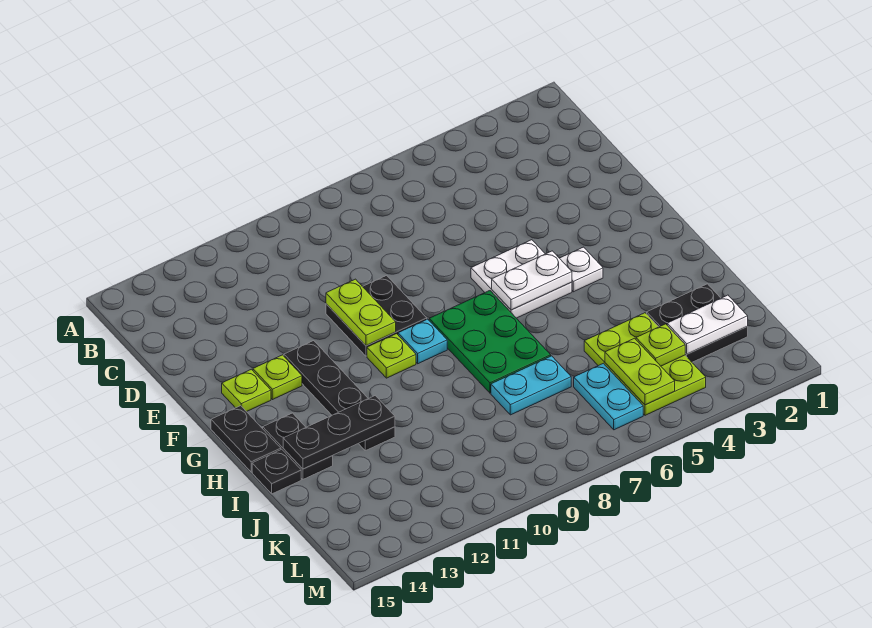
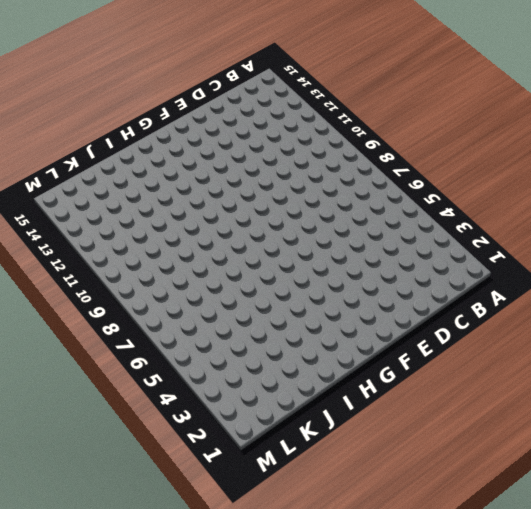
none -> black plate E9:F10 level 1
none -> white plate F5:G6 level 1
none -> black plate F12:I12 level 1

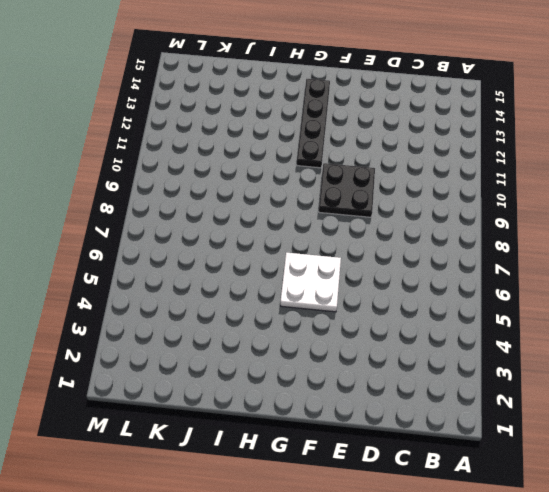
black plate G11:G14 level 1 -> black plate F12:I12 level 1
none -> lime plate F13 level 1
none -> lime plate F14 level 1
none -> white plate G4 level 1

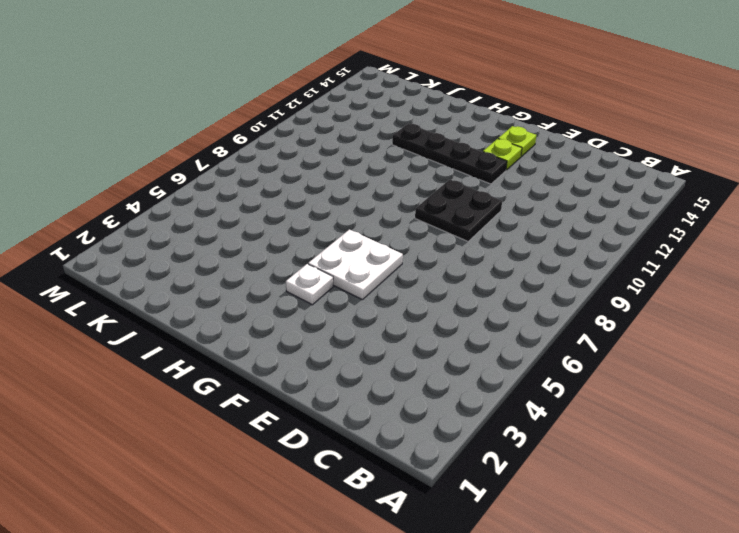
none -> green plate G7:I8 level 1
none -> cyan plate G9 level 1
none -> lime plate G10 level 1

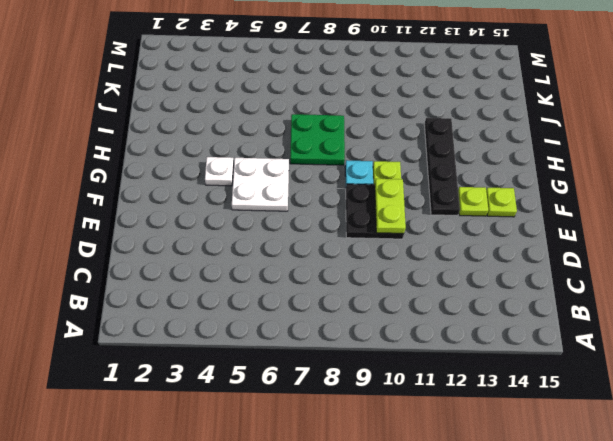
green plate H7:I8 level 1 -> green plate G7:I8 level 1
none -> black plate G15:H15 level 1
none -> black plate H14:I14 level 1
none -> black plate I15 level 1

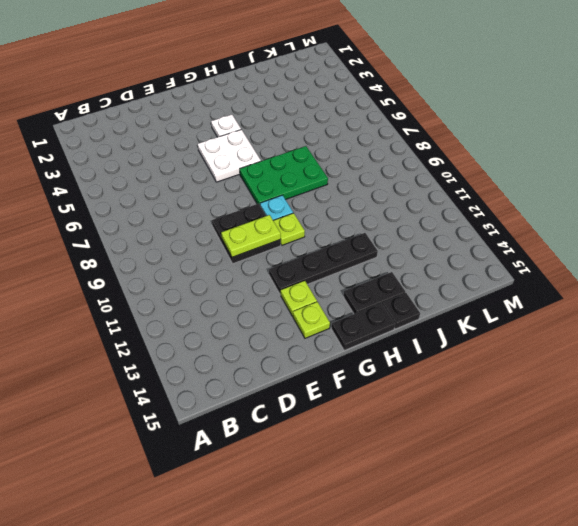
none -> black plate J2:K3 level 1
none -> lime plate J4:L5 level 1
none -> cyan plate J7:J8 level 1

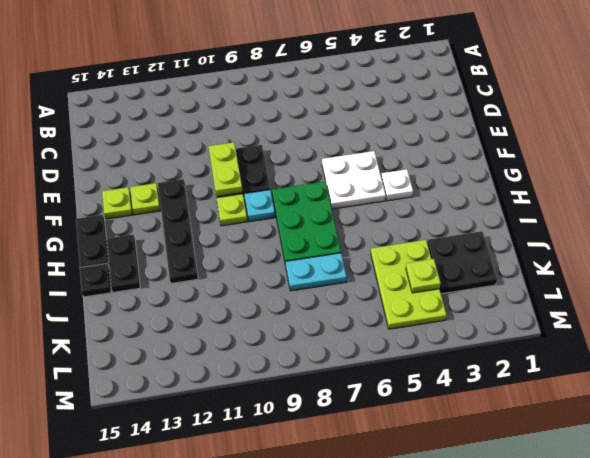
none -> cyan plate K6:L6 level 1
none -> white plate G5:G6 level 2
none -> black plate I12:I14 level 2

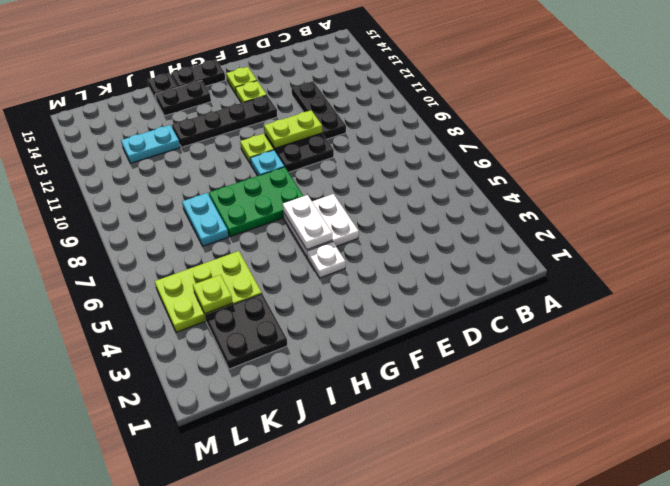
black plate D10:D12 level 1 -> black plate I12:I14 level 2
cyan plate J12:K12 level 1 -> cyan plate K6:L6 level 1
none -> white plate K2:K3 level 2
none -> lime plate K5:L5 level 2

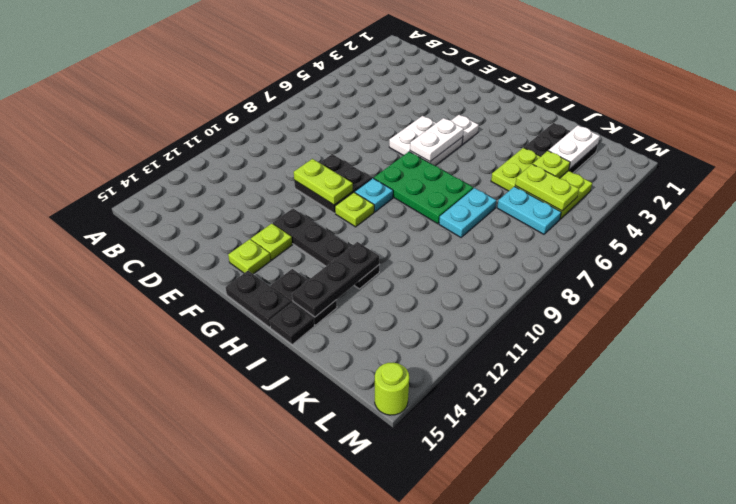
lime round brick M15 level 1 -> none

